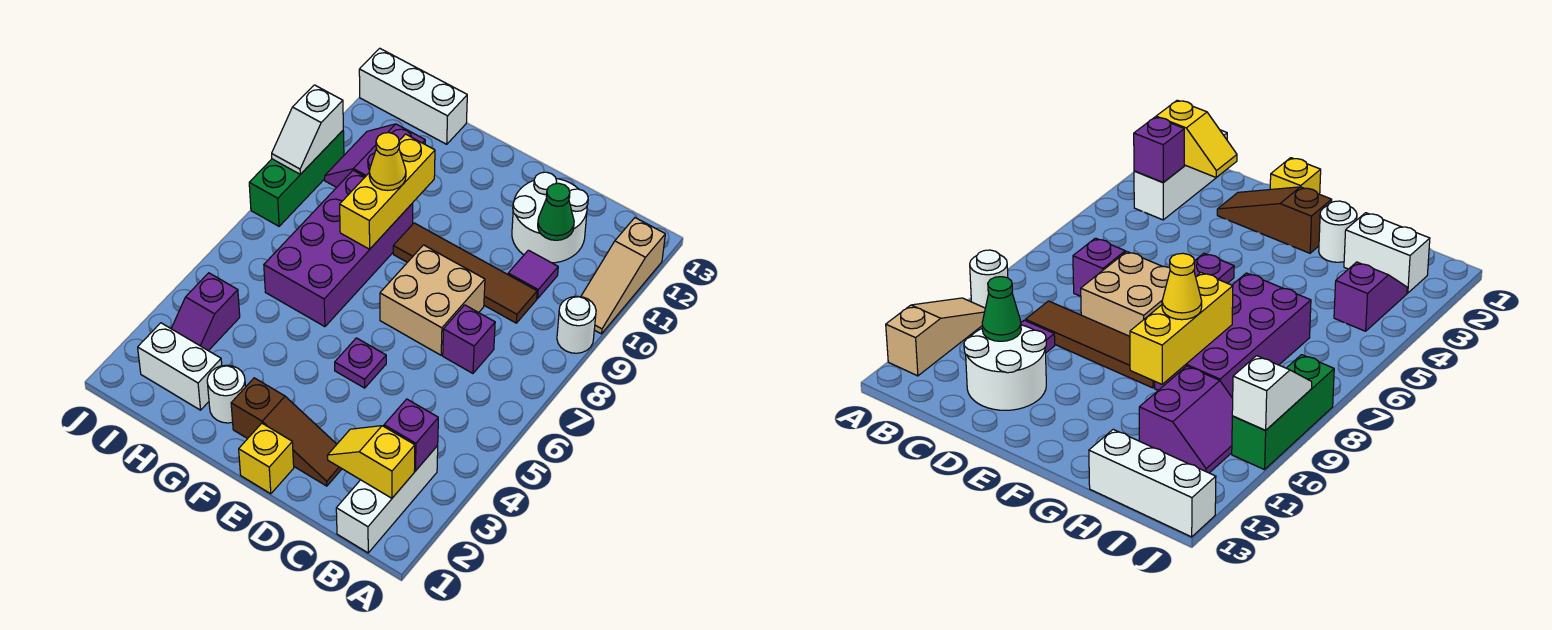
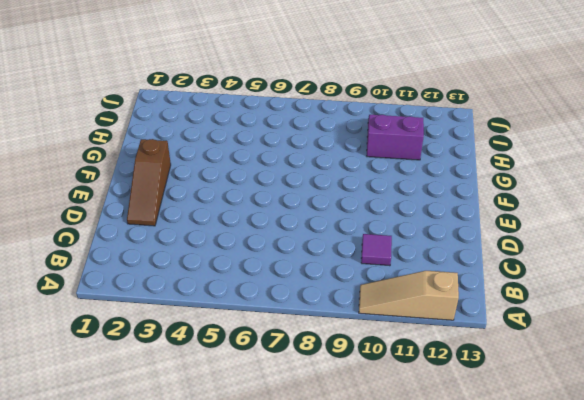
none -> white round brick A9 level 1
none -> white brick B1:B3 level 1
none -> purple brick C7 level 1

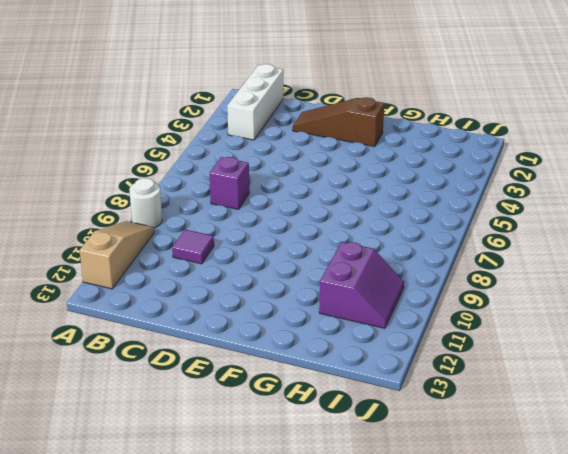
none -> brown tile C9:F9 level 1
none -> white round brick C11:D12 level 1
none -> tan brick D7:E8 level 1

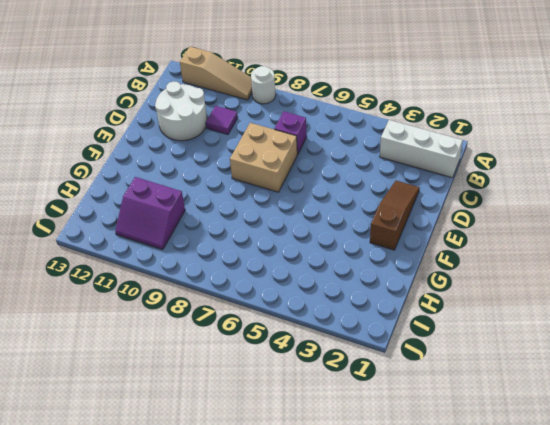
none -> brown tile C9:F9 level 1
none -> yellow brick E1 level 1
none -> purple plate E5 level 1

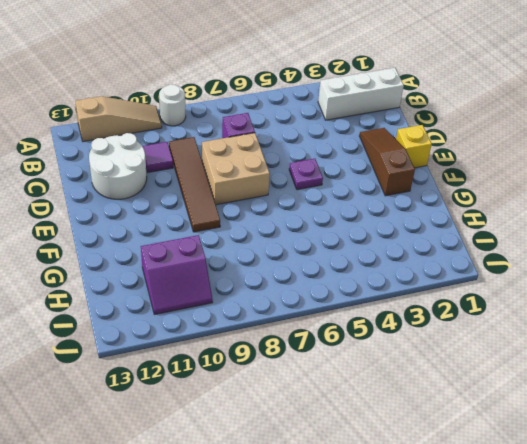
none -> white round brick G2 level 1
none -> purple brick G6:H9 level 1
none -> white brick H2:I2 level 1

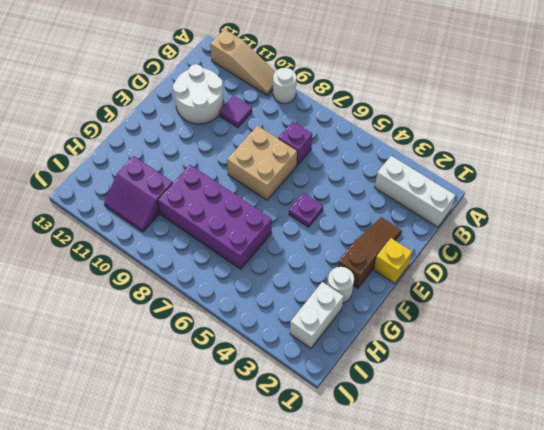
none -> brown tile C9:F9 level 1
none -> white brick H13:J13 level 1
none -> purple slope I3:I4 level 1 top 4

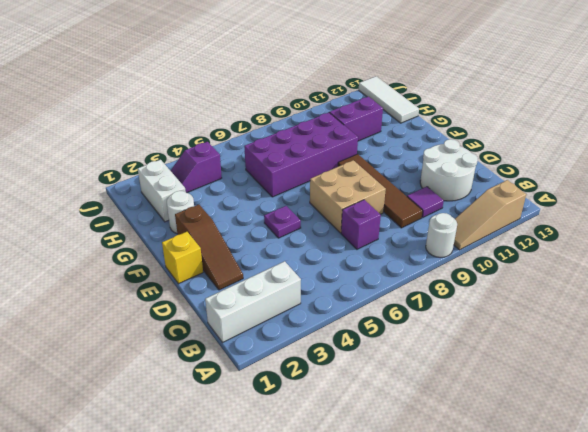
white tile H13:J13 level 1 -> white brick H13:J13 level 1
none -> green brick J8:J10 level 1
none -> yellow slope B2:C2 level 2 top B
none -> purple brick B3 level 2

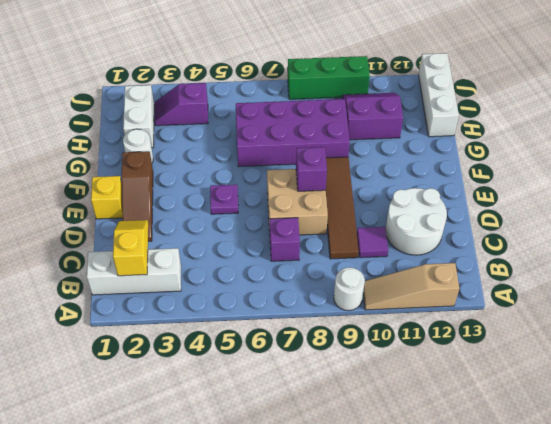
purple brick E8 level 2 -> purple brick B3 level 2
none -> green cone C11 level 2
none -> yellow brick G8:G10 level 2
none -> white slope J9:J10 level 2 top 10

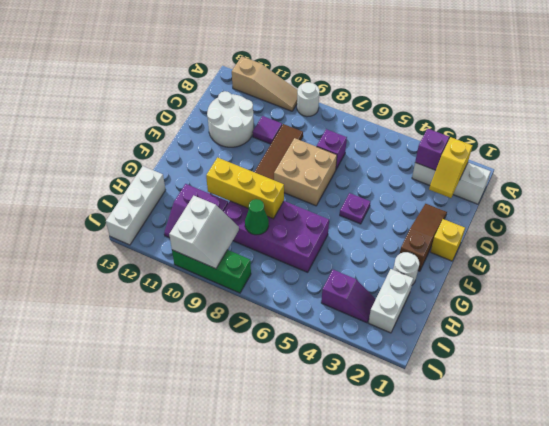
green cone H8 level 2 -> green cone C11 level 2
white slope I9:J10 level 2 top 10 -> white slope J9:J10 level 2 top 10
none -> yellow cone G9 level 3

